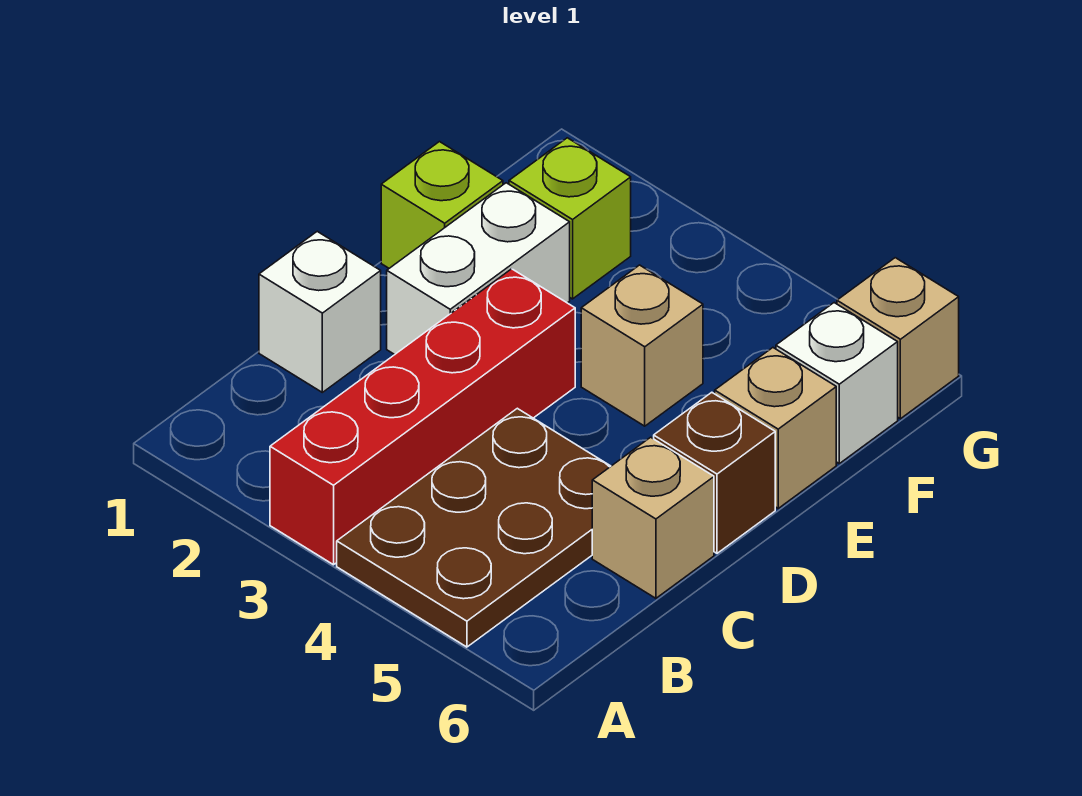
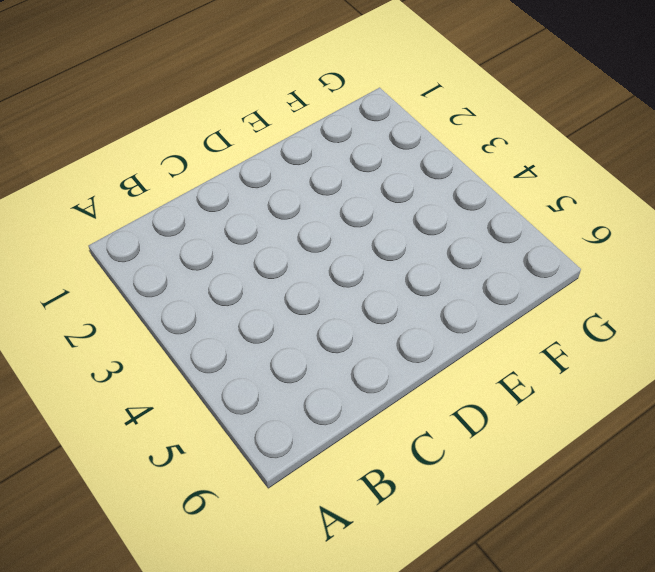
none -> red brick A3:D3 level 1
none -> brown plate A4:C5 level 1
none -> white brick C1 level 1

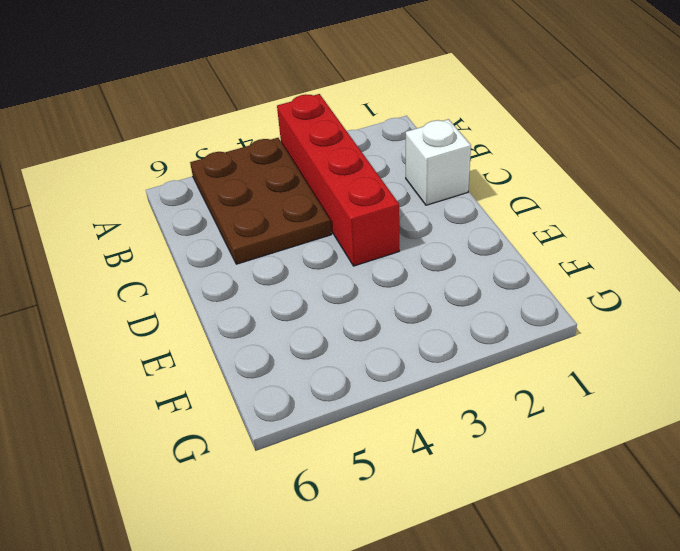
none -> tan brick C6 level 1
none -> white brick D2:E2 level 1
none -> brown brick D6 level 1

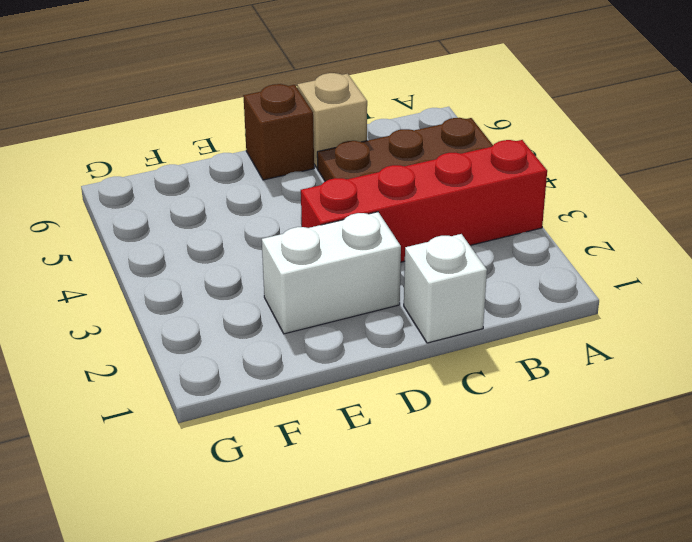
none -> lime brick E1 level 1
none -> tan brick E4 level 1
none -> tan brick E6 level 1

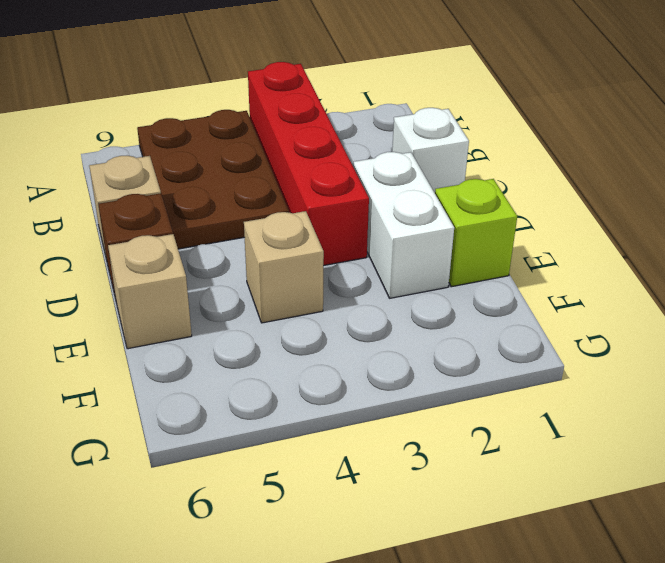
none -> lime brick F2 level 1
none -> white brick F6 level 1
none -> tan brick G6 level 1

